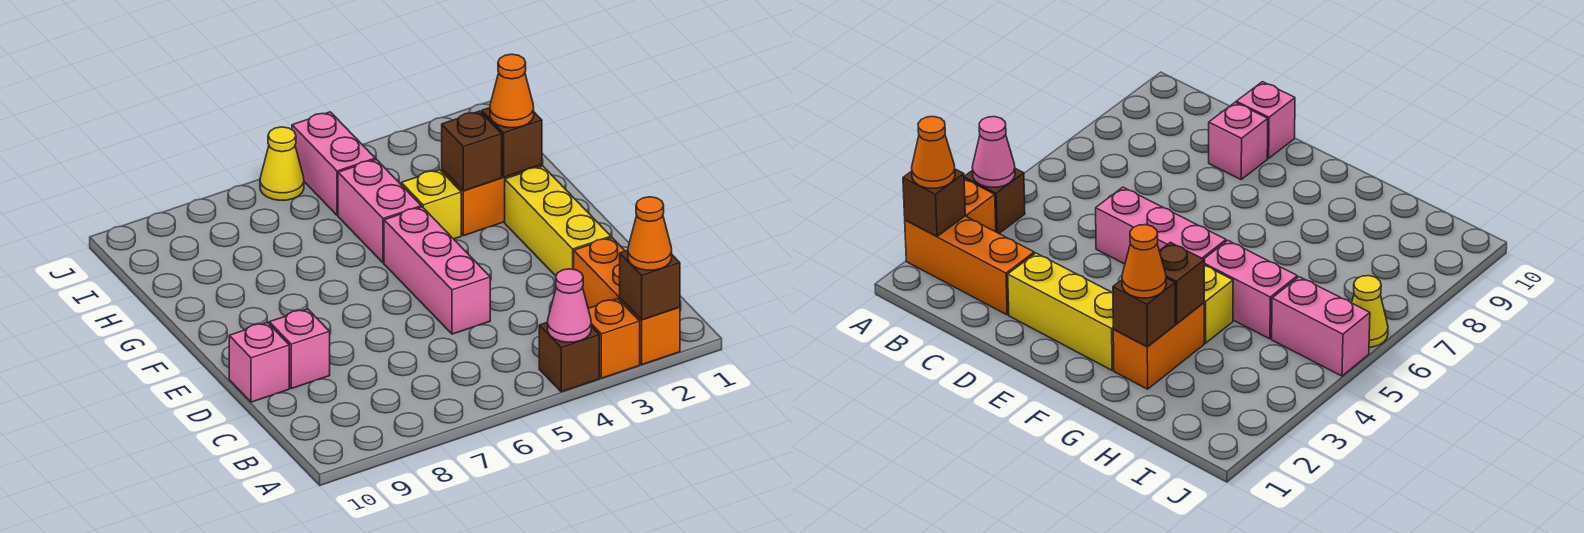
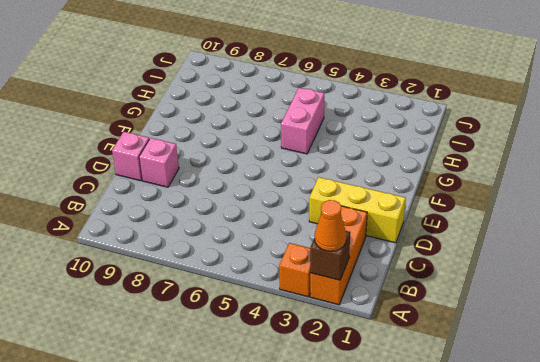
yellow brick D1:D3 level 1 -> yellow brick D2:F2 level 1
none -> brown brick A4 level 1
none -> pink brick D5:F5 level 1
none -> orange brick G2:G3 level 1

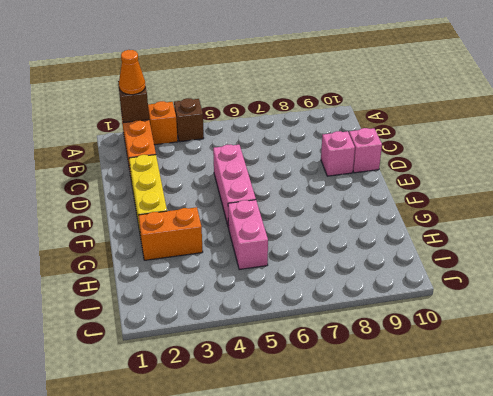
none -> yellow brick G4 level 1
none -> pink brick I5:J5 level 1
none -> yellow cone J6 level 1

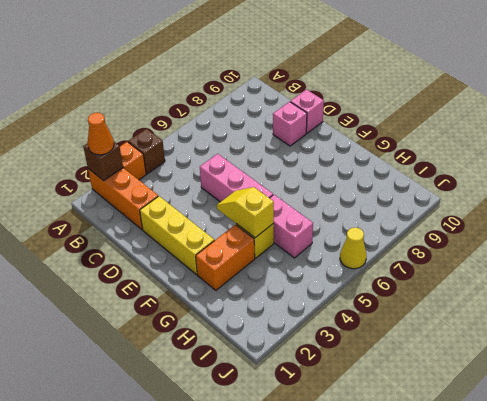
yellow slope F4:G4 level 2 top G -> none
none -> pink brick I5:J5 level 1
none -> pink cone A4 level 2
none -> brown brick G2 level 2

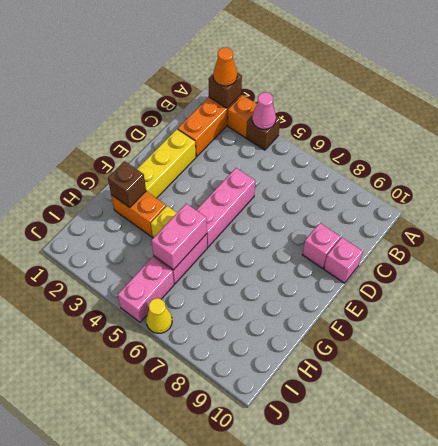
pink brick G5:H5 level 2 -> none
none -> brown brick G3 level 2
none -> orange cone G2 level 3

